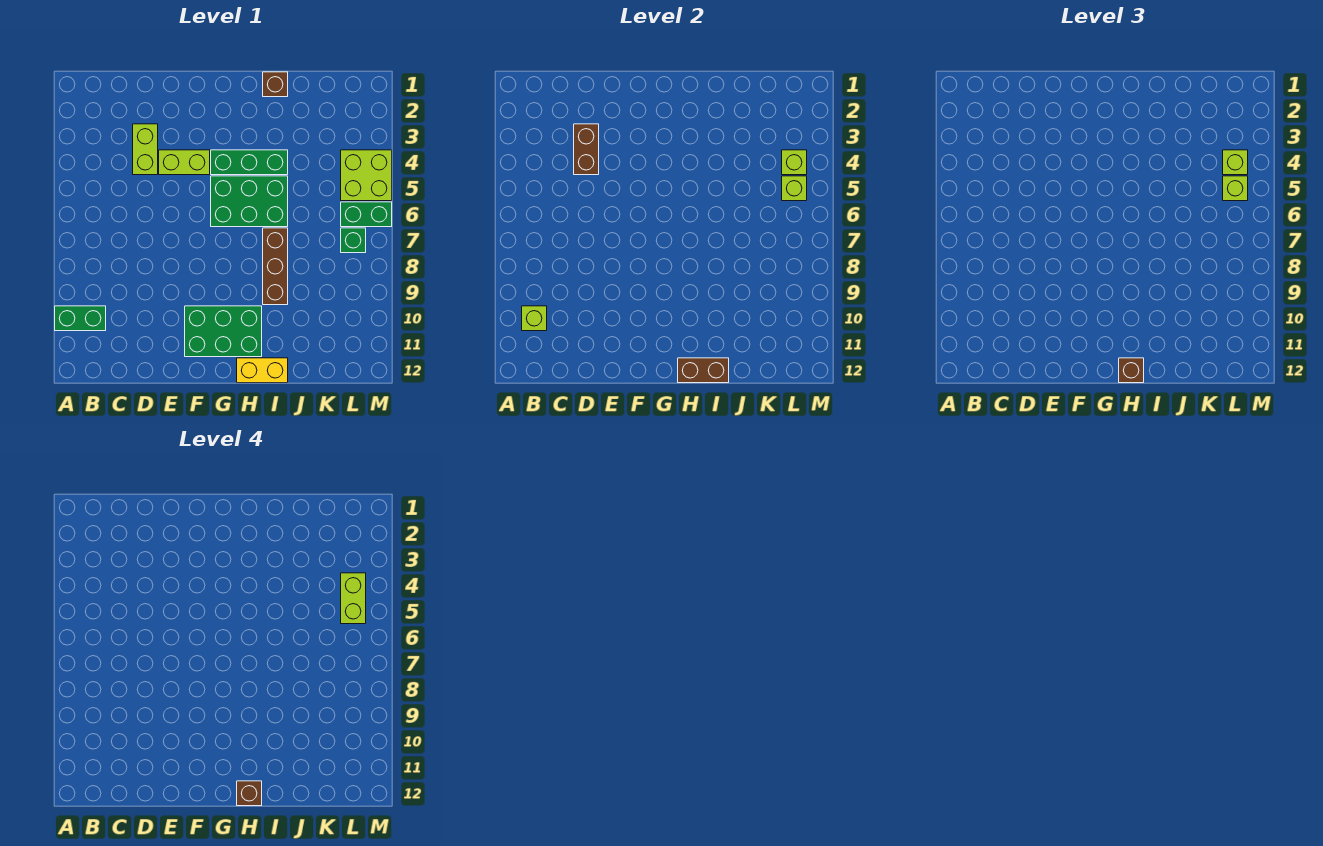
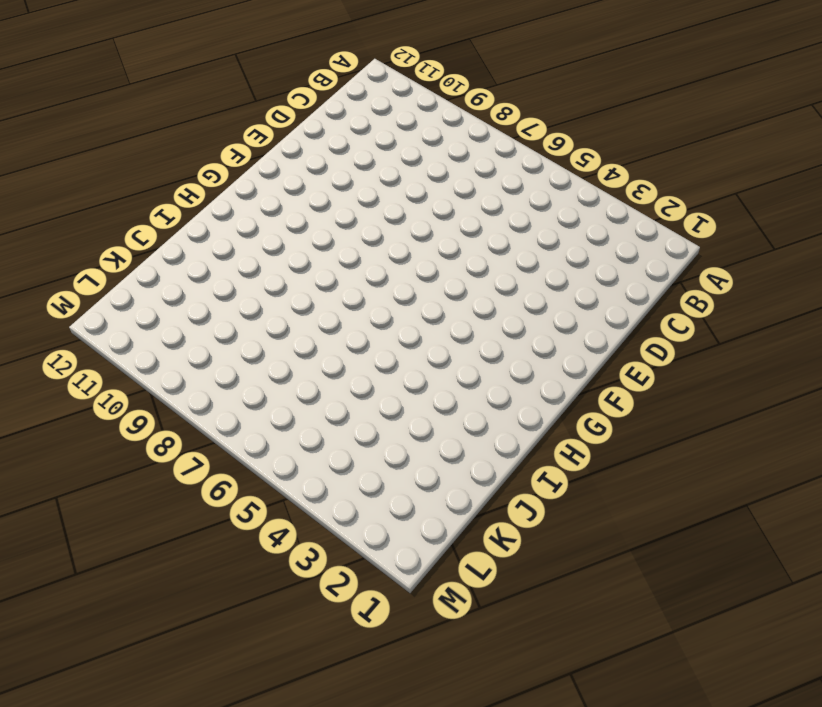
none -> green brick A10:B10 level 1
none -> lime brick D3:D4 level 1
none -> lime brick E4:F4 level 1

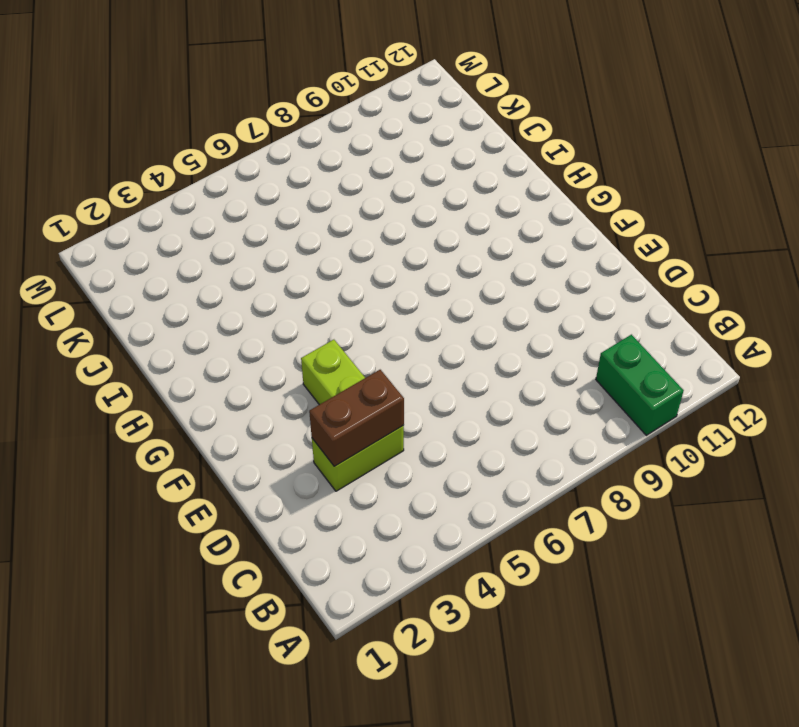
none -> green brick F10:H11 level 1
none -> green brick G4:I4 level 1
none -> green brick G5:I6 level 1

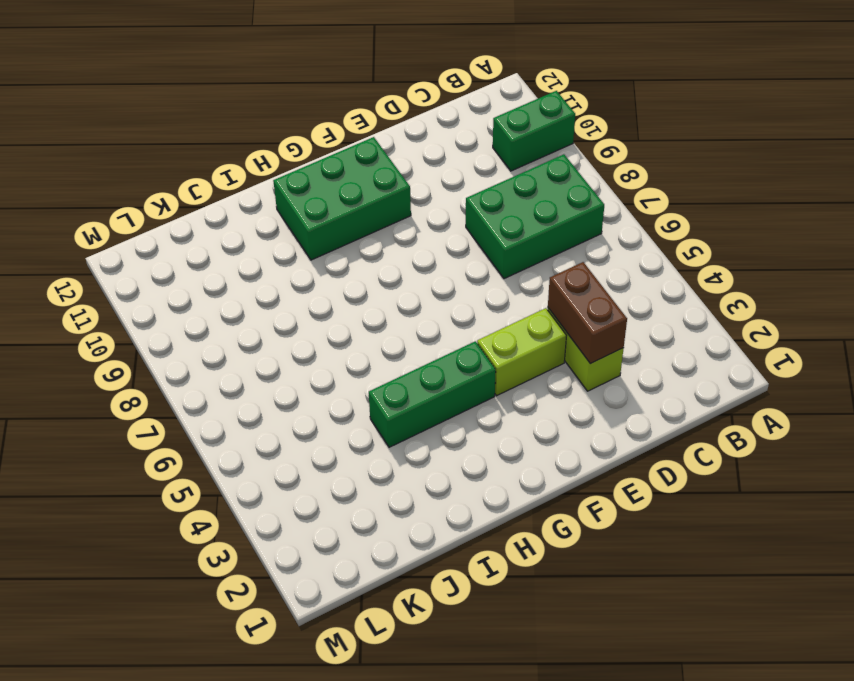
green brick B7:D8 level 1 -> green brick G5:I6 level 1
none -> yellow brick H12:I12 level 1
none -> brown brick I1 level 1
none -> brown brick I7:I9 level 1

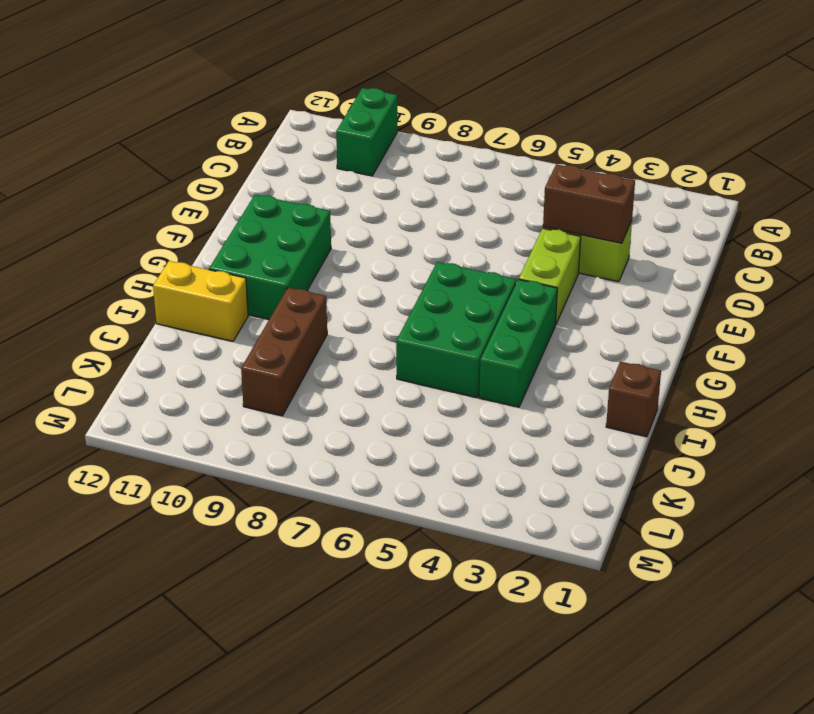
brown brick I9:K9 level 1 -> brown brick I7:I9 level 1
yellow brick I11:I12 level 1 -> yellow brick H12:I12 level 1
none -> lime brick L4:M5 level 1
none -> green brick L6:M6 level 1
none -> green brick L7 level 1

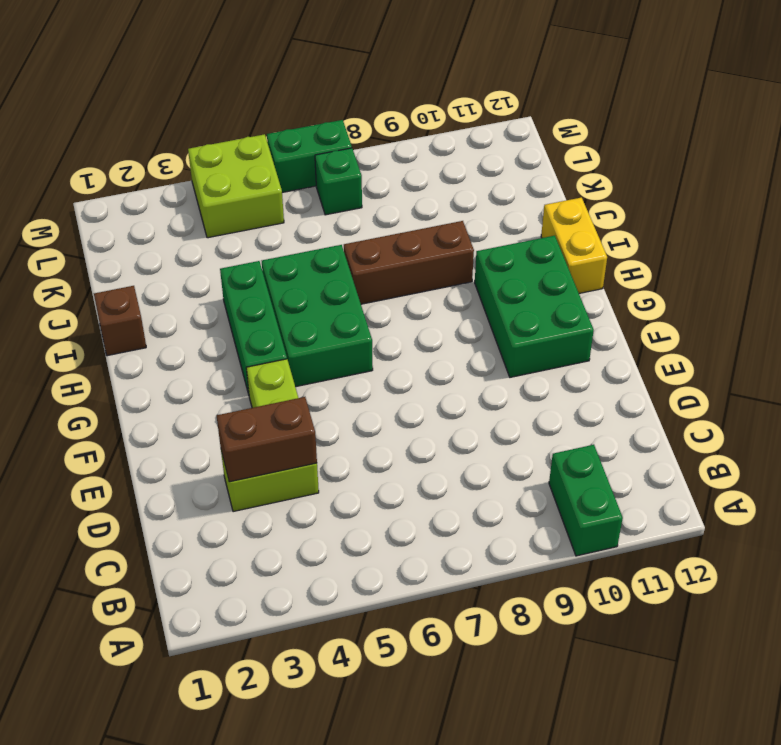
green brick M6:M7 level 1 -> green brick L6:M6 level 1
none -> lime brick B10 level 2
none -> brown brick H12:I12 level 2
none -> lime brick L4 level 2

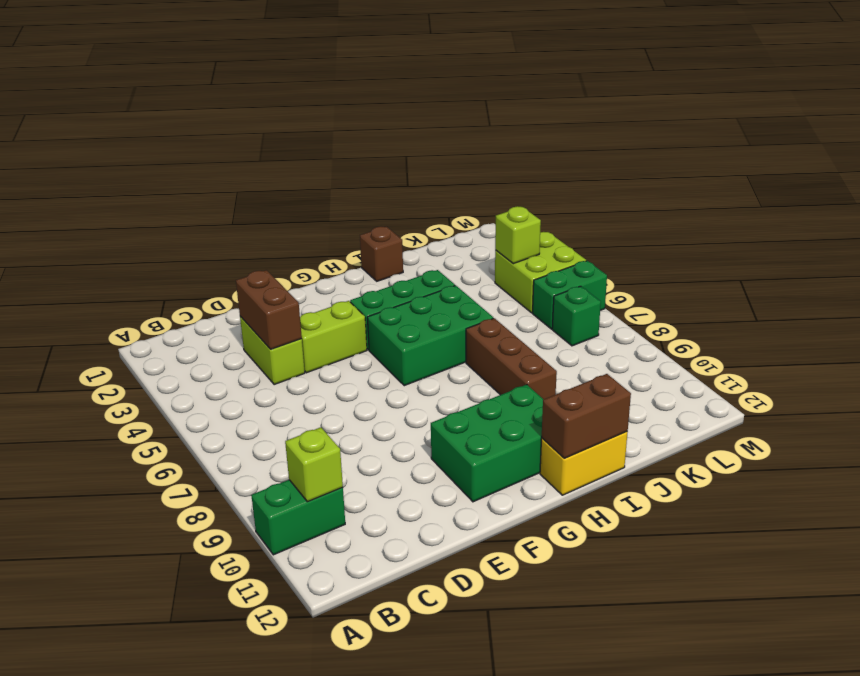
none -> lime brick L5 level 2
none -> brown brick H12 level 3
none -> lime brick L4 level 3

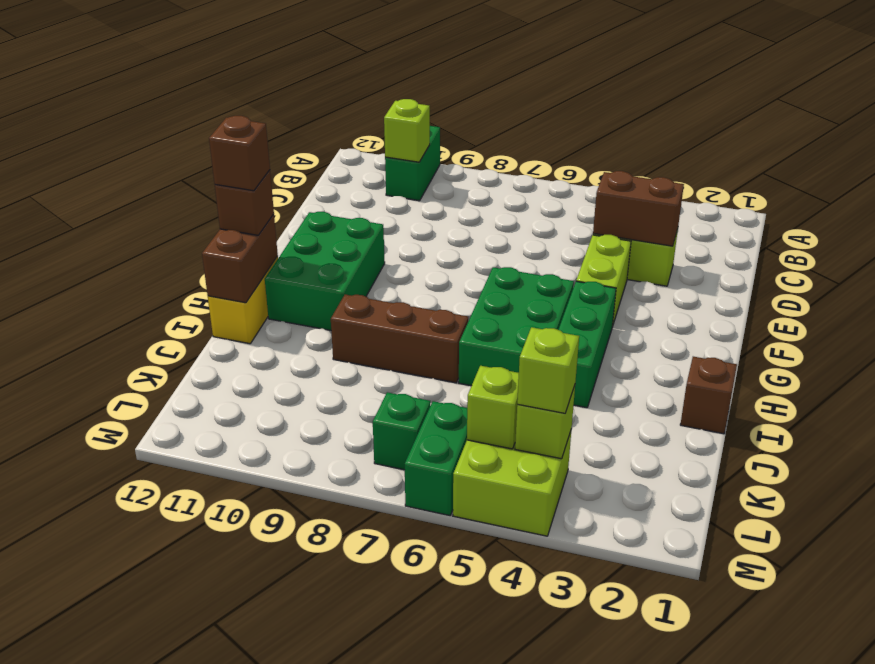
none -> lime brick L5 level 3
none -> lime brick L4:L5 level 4

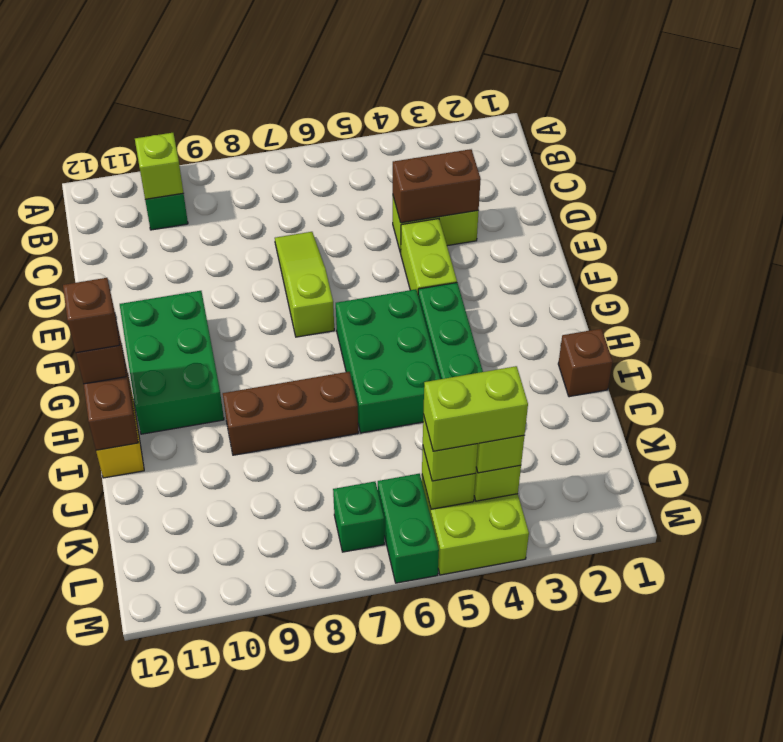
lime slope D7:F7 level 1 top F -> none

